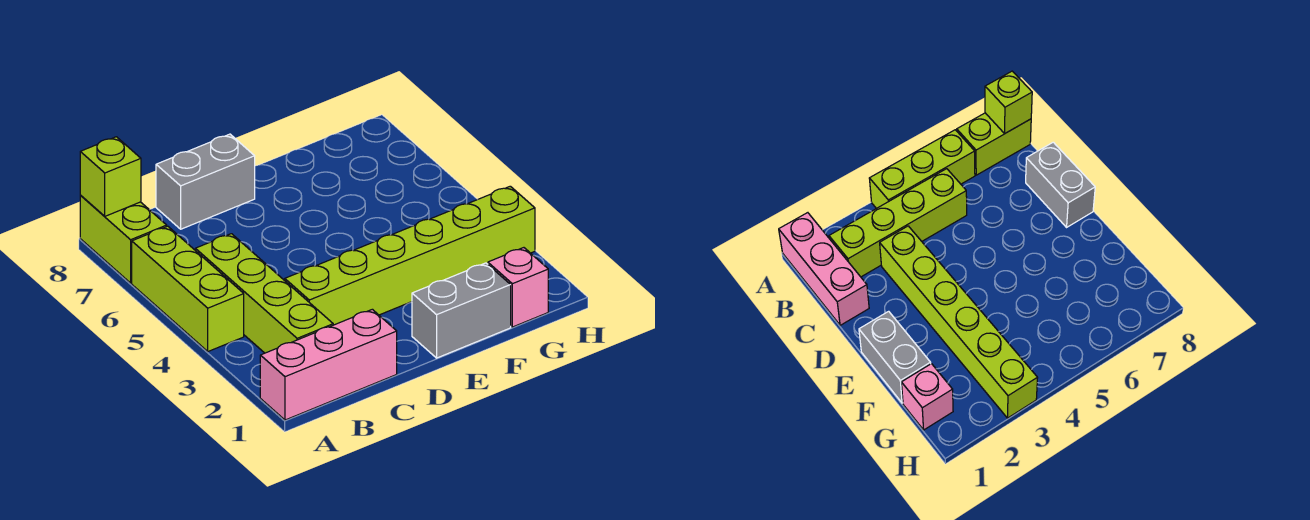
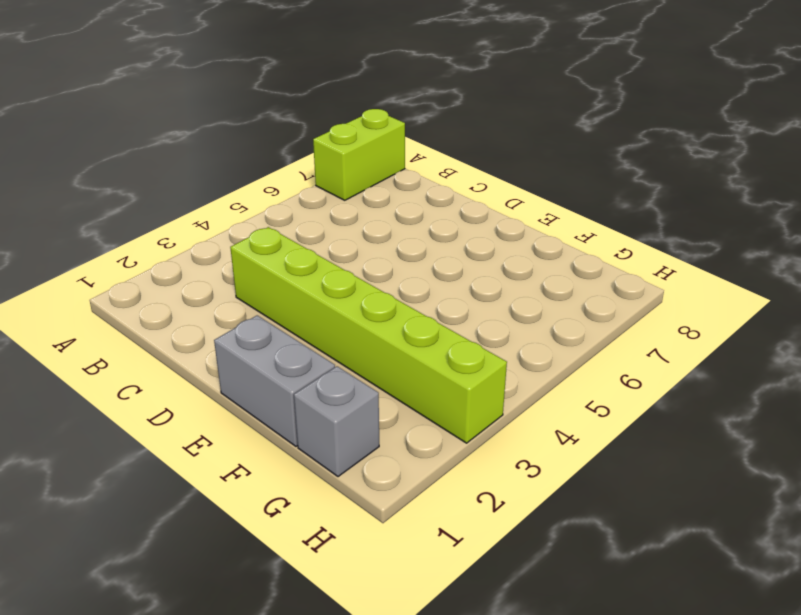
grey brick G1 level 1 -> pink brick G1 level 1
none -> pink brick A1:C1 level 1
none -> lime brick A4:A6 level 1

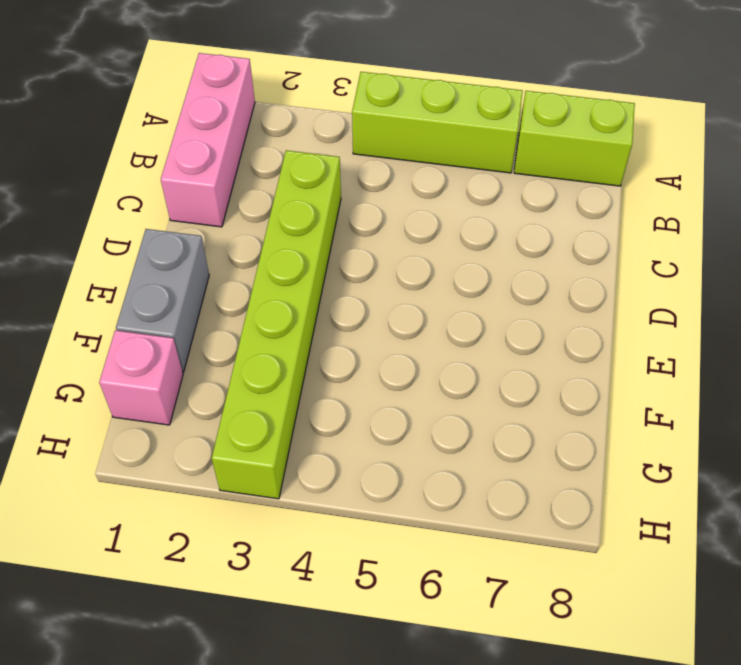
none -> lime brick B2:B5 level 1
none -> grey brick C8:D8 level 1

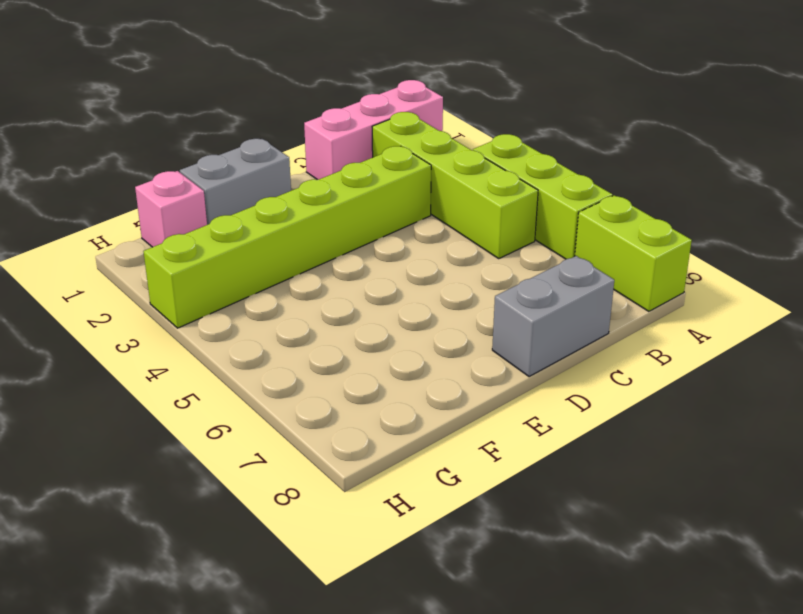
none -> lime brick A8 level 2

